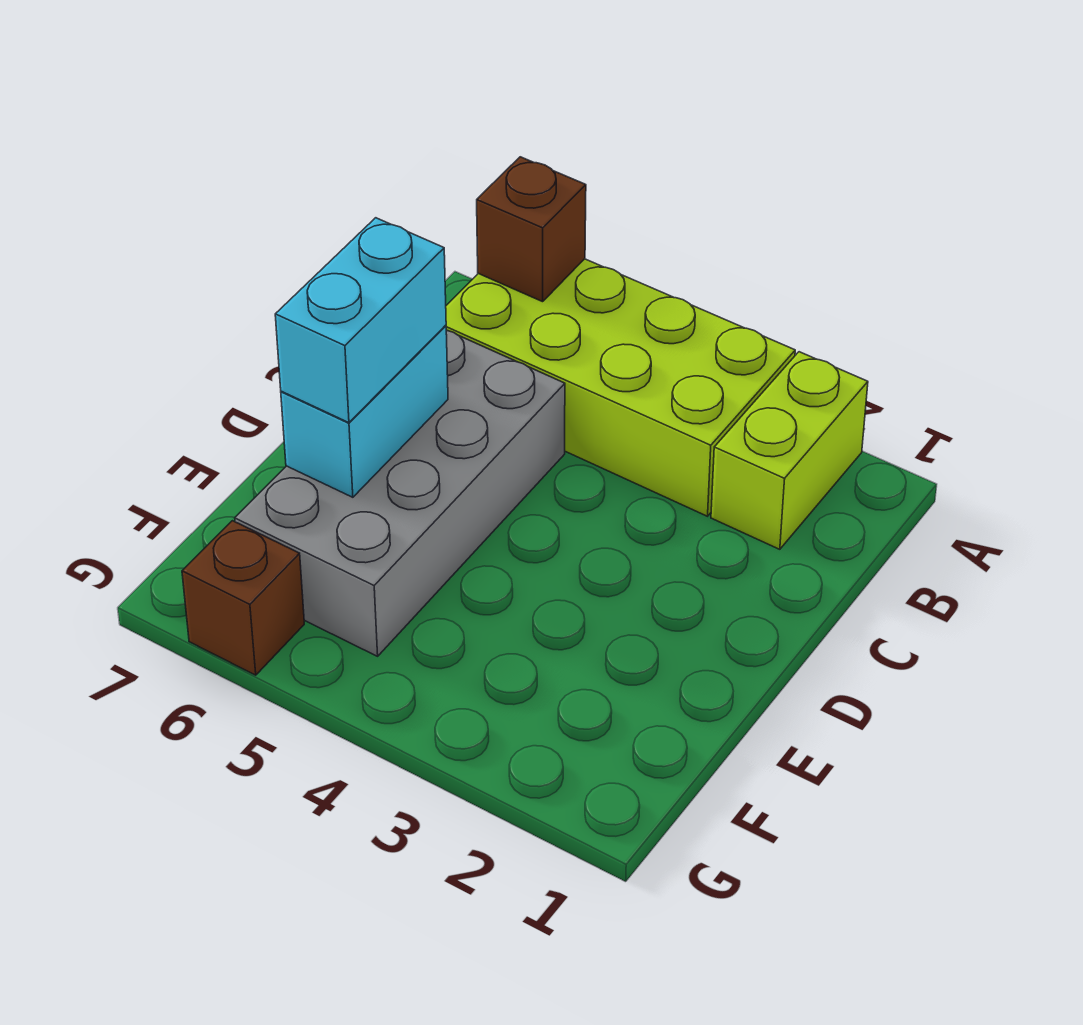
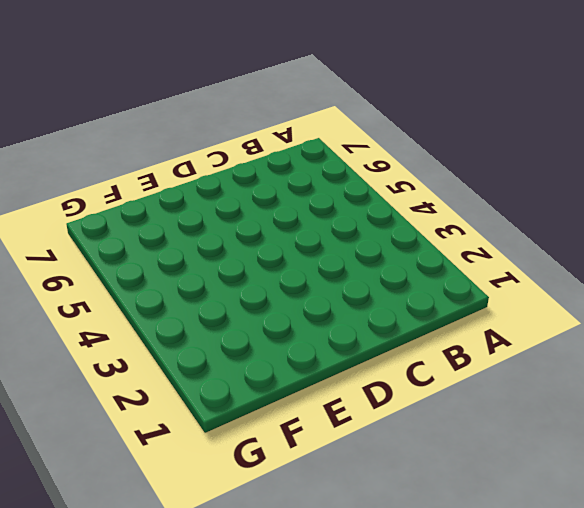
none -> lime brick A2:B2 level 1
none -> lime brick A3:B6 level 1

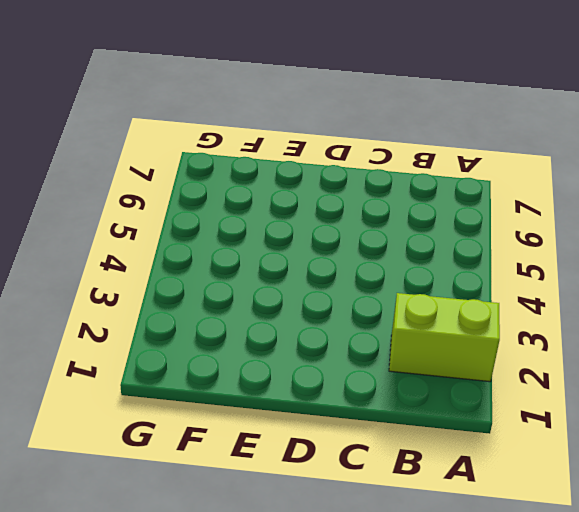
none -> lime brick A3:B6 level 1
none -> grey brick C5:F6 level 1

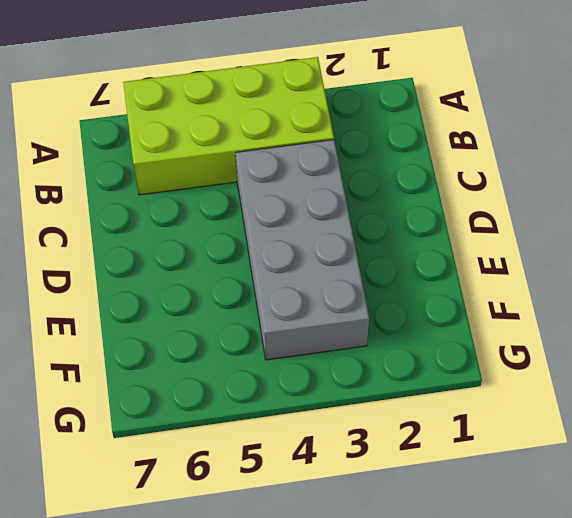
grey brick C3:F4 level 1 -> grey brick C5:F6 level 1
none -> lime brick A2:B2 level 1
none -> brown brick G6 level 1

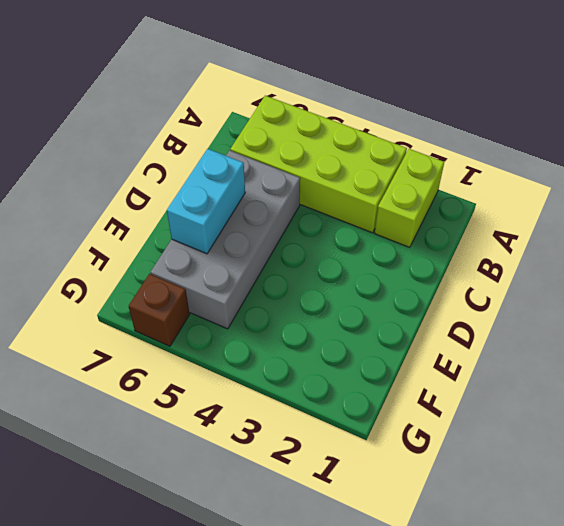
none -> brown brick A6 level 2
none -> cyan brick D6:E6 level 3

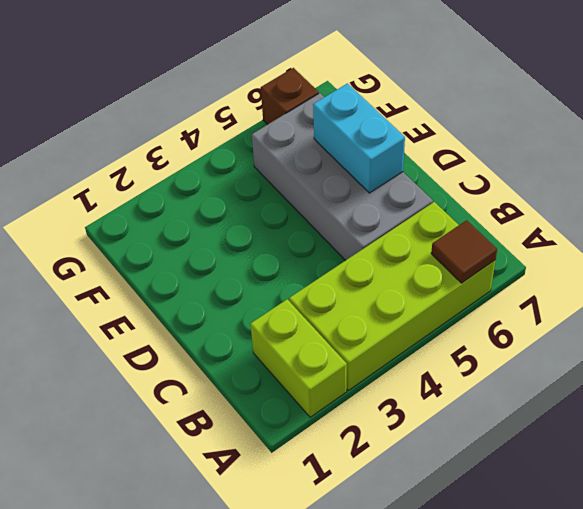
brown tile A6 level 2 -> brown brick A6 level 2
none -> cyan brick D6:E6 level 3

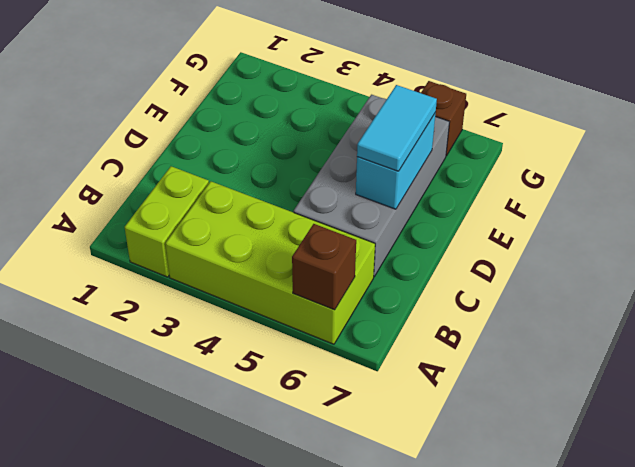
cyan tile D6:E6 level 3 -> cyan brick D6:E6 level 3

